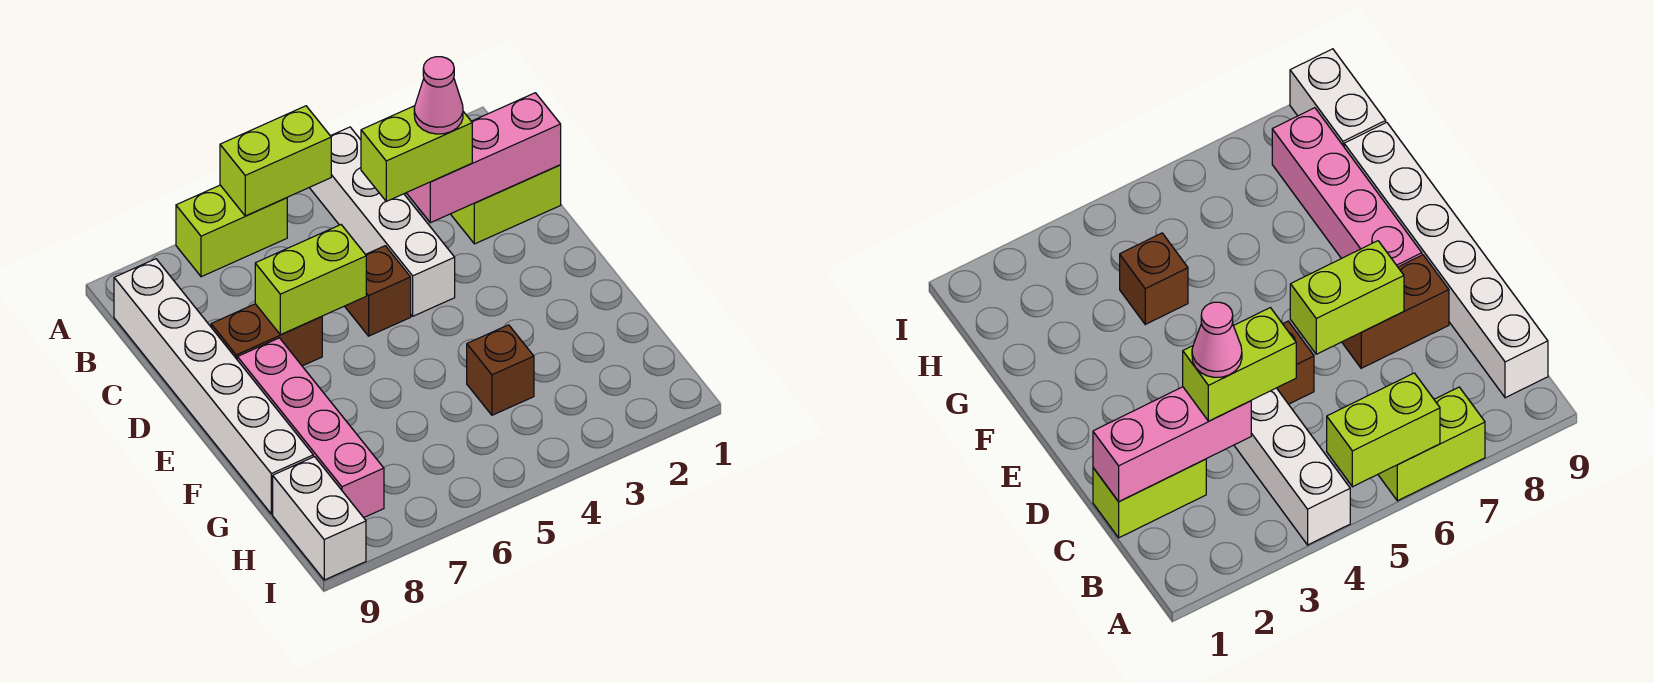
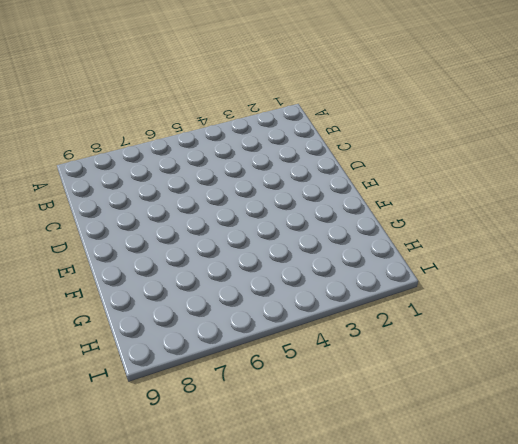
none -> white brick A4:D4 level 1
none -> lime brick A6:A7 level 1
none -> white brick B9:G9 level 1

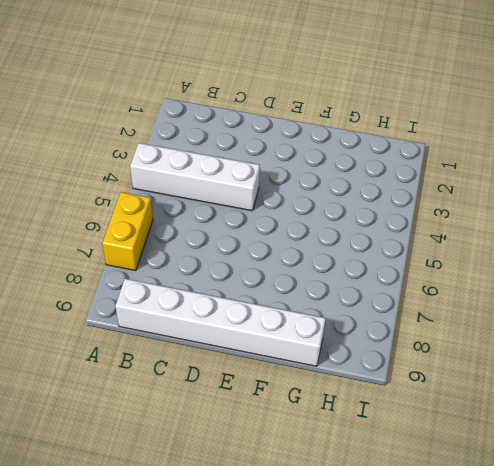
yellow brick A6:A7 level 1 -> lime brick A6:A7 level 1
none -> lime brick C1:C2 level 1
none -> brown brick D5 level 1
none -> brown brick D7:D8 level 1

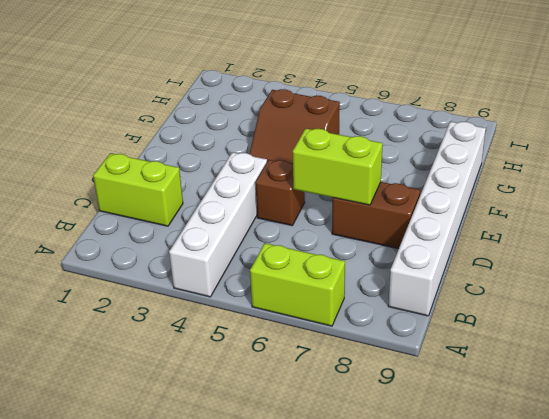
brown slope F4:G5 level 1 top G -> brown brick G4 level 1
none -> pink brick E8:H8 level 1
none -> white brick H9:I9 level 1
none -> lime brick A5:A6 level 2

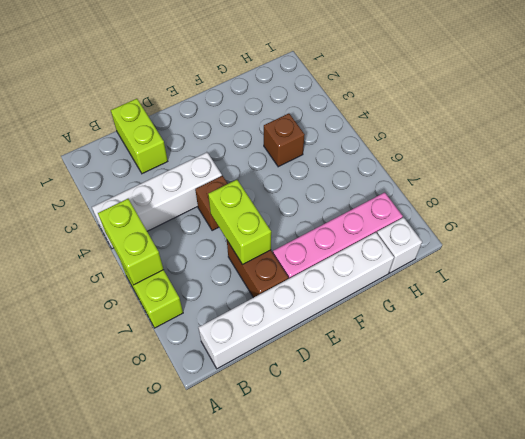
white brick H9 level 1 -> white brick H9:I9 level 1
none -> pink brick C1:C3 level 2
none -> lime brick C3:C4 level 3
none -> pink cone C3 level 4

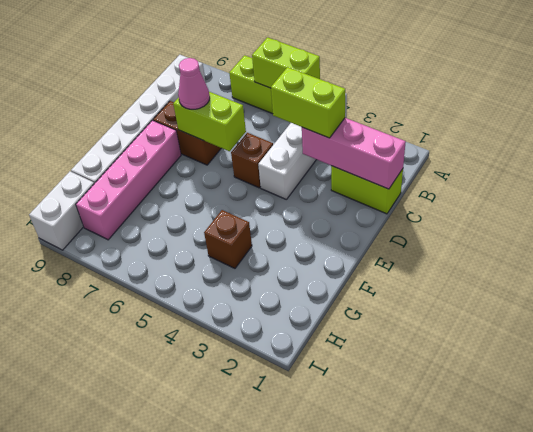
pink cone D7 level 3 -> pink cone C3 level 4

